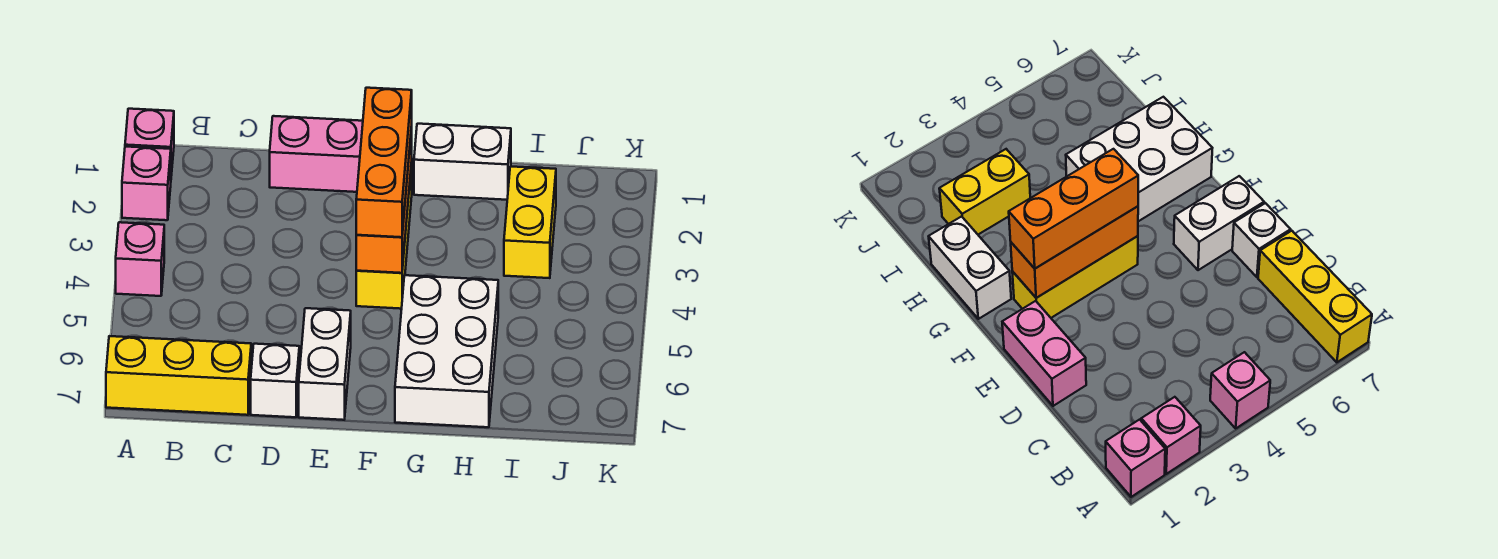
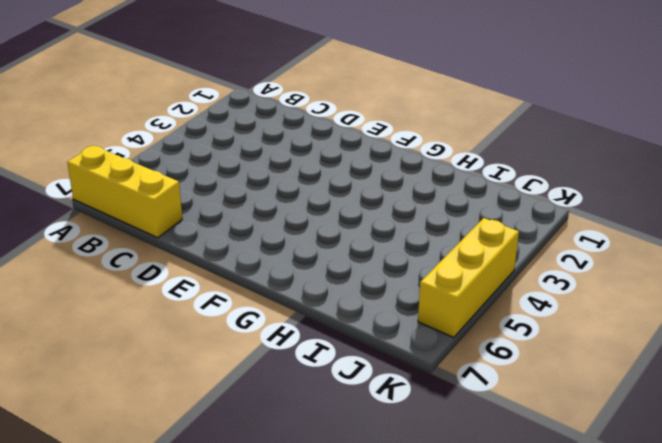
yellow brick K4:K6 level 1 -> yellow brick F2:F4 level 1
none -> pink brick A1 level 1
none -> pink brick A2 level 1
none -> pink brick A4 level 1

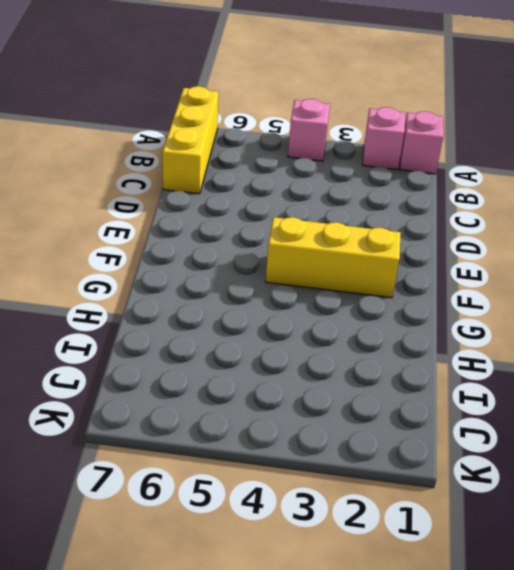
none -> pink brick D1:E1 level 1
none -> white brick D7 level 1
none -> white brick E6:E7 level 1

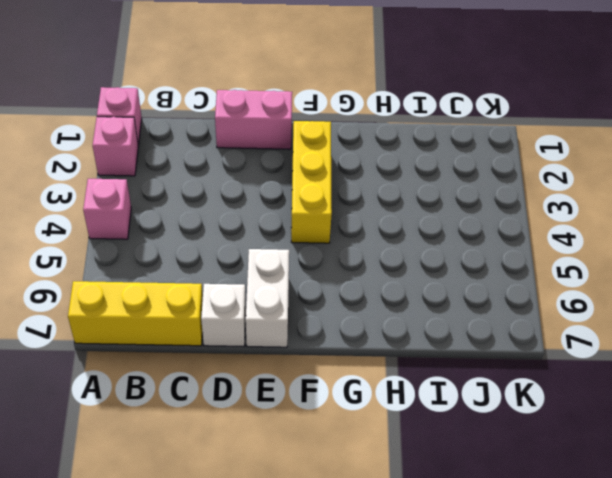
none -> white brick G1:H1 level 1
none -> white brick G5:H7 level 1
none -> yellow brick I2:I3 level 1

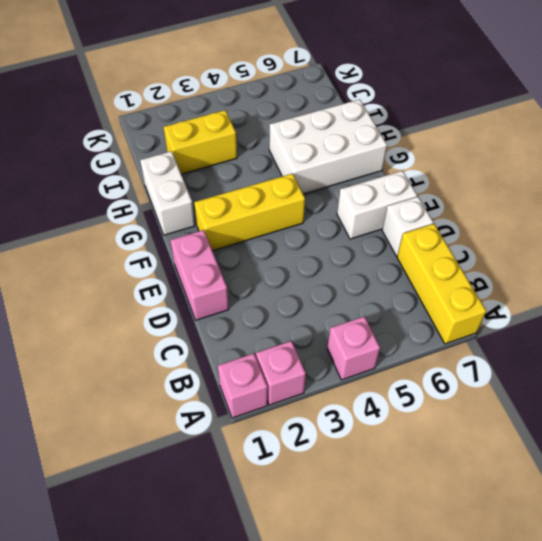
none -> orange brick F2:F4 level 2
none -> orange brick F2:F4 level 3

